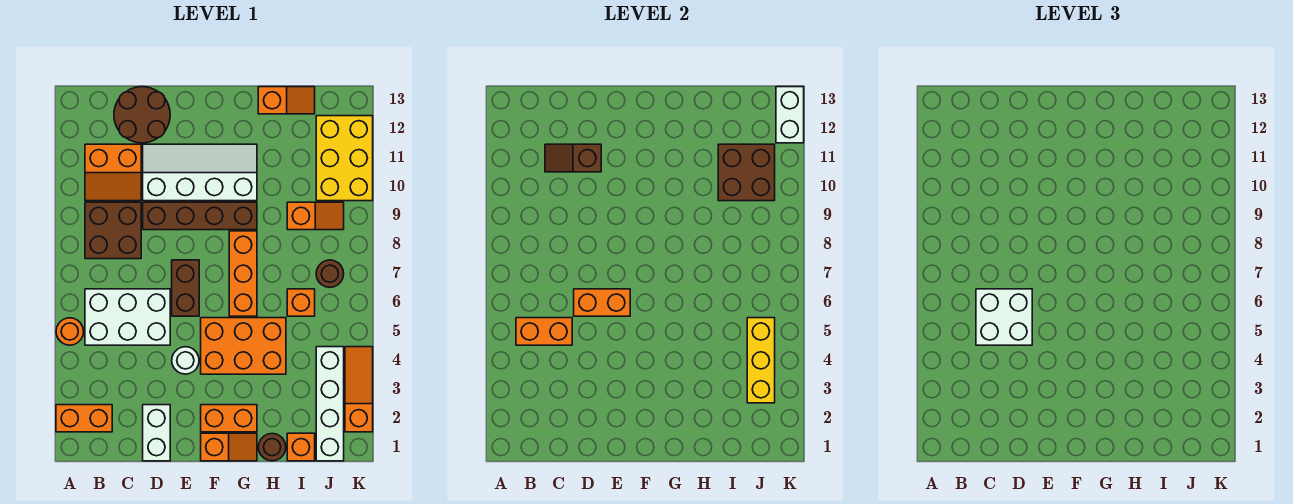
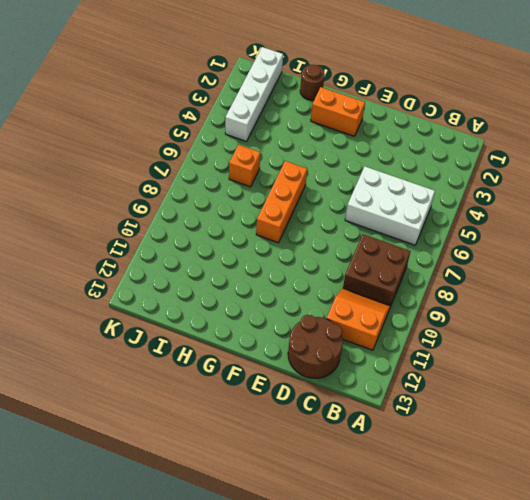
none -> orange brick A2:B2 level 1
none -> orange round brick A5 level 1
none -> white brick D1:D2 level 1
none -> brown brick D9:G9 level 1

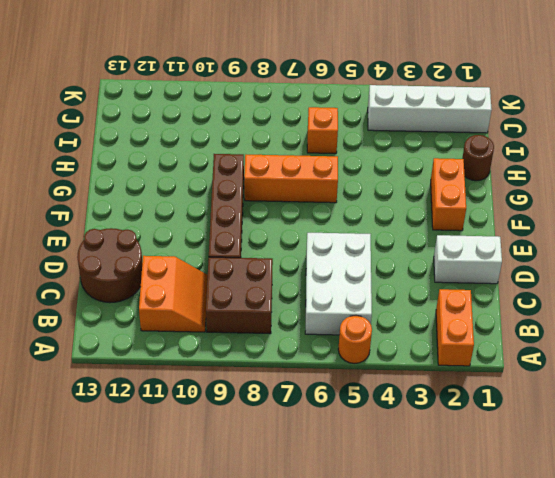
none -> white slope D10:G11 level 1 top 10
none -> white round brick E4 level 1
none -> brown brick E6:E7 level 1
none -> orange slope F1:G1 level 1 top F

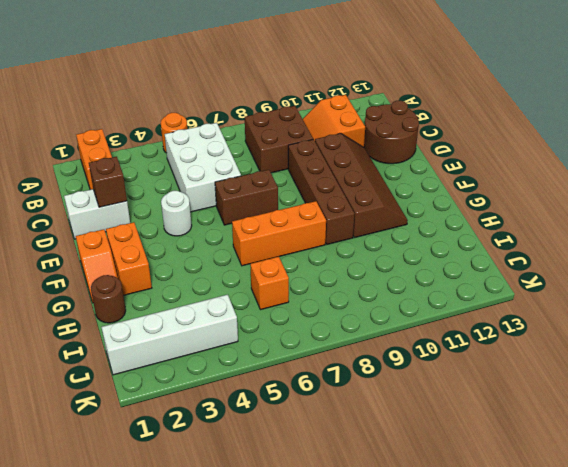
brown brick D2 level 2 -> none
brown slope D10:G11 level 1 top 10 -> white slope D10:G11 level 1 top 10
none -> orange brick F4:H5 level 1
none -> orange slope H13:I13 level 1 top H
none -> orange brick I1 level 1
none -> orange slope I9:J9 level 1 top I

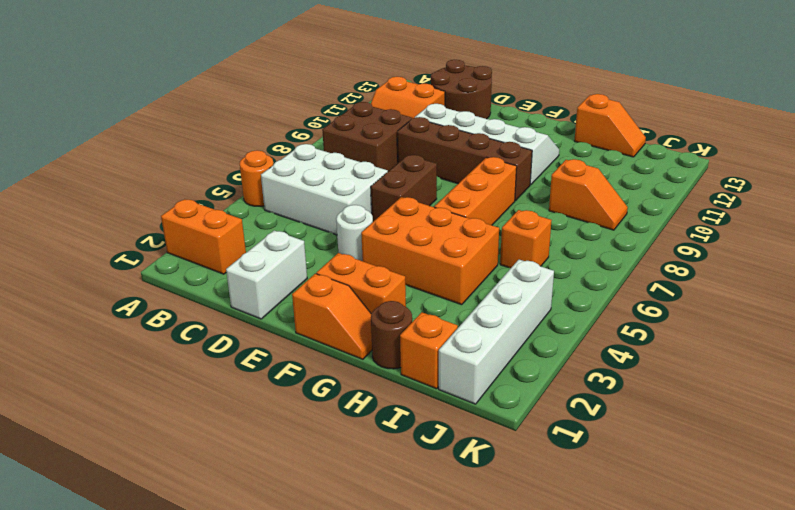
none -> brown round brick J7 level 1
none -> yellow brick J10:K12 level 1
none -> orange slope K2:K4 level 1 top 2
none -> orange brick B5:C5 level 2

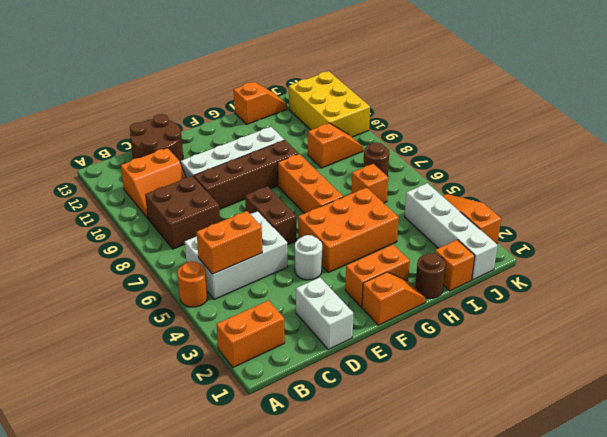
none -> brown slope C11:D11 level 2 top D
none -> orange brick D6:E6 level 2
none -> brown brick I10:J11 level 2
none -> yellow brick J3:J5 level 2

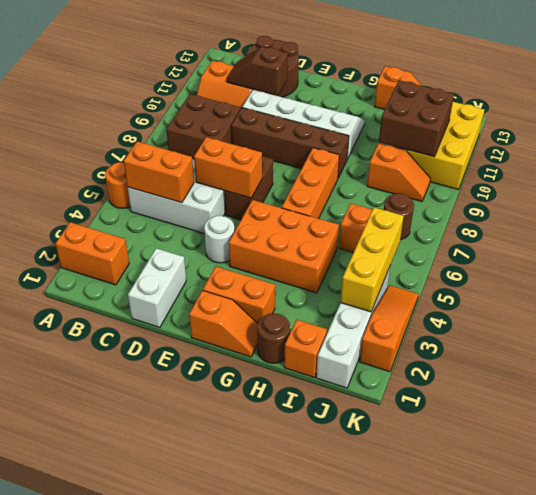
none -> white brick K12:K13 level 2
none -> white brick C5:D6 level 3

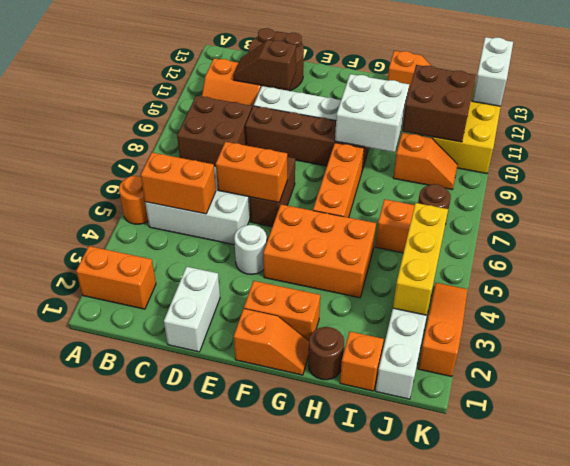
white brick G9:H10 level 2 -> white brick C5:D6 level 3

